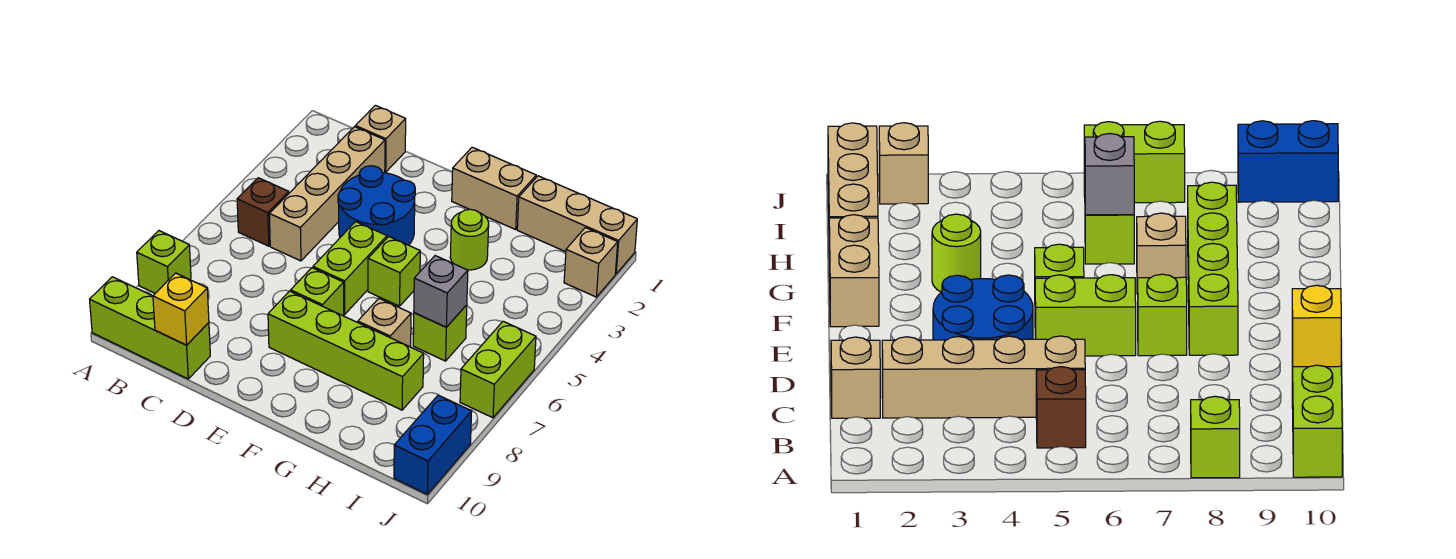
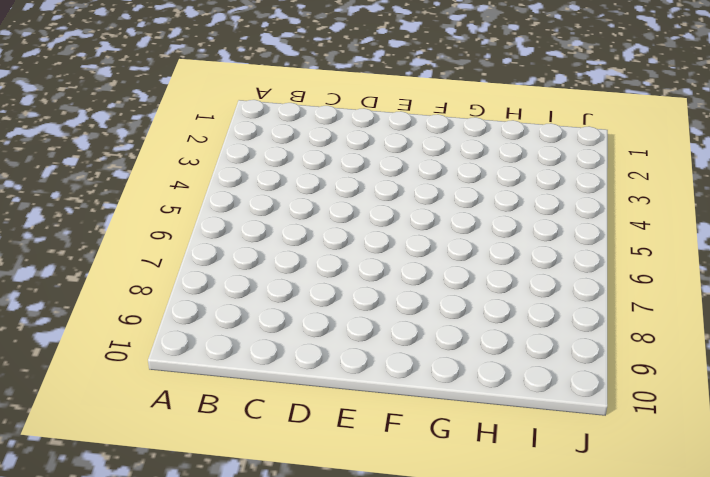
none -> lime brick A8 level 1
none -> lime brick A10:C10 level 1
none -> brown brick B5 level 1

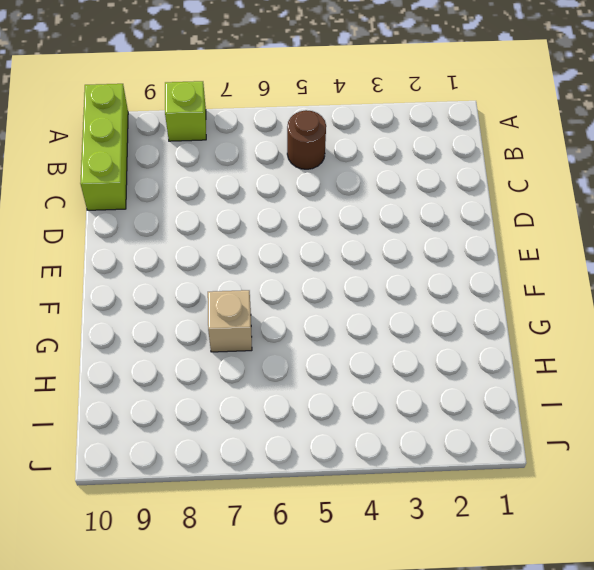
brown round brick B5 level 1 -> brown brick B5 level 1
none -> tan brick C1 level 1
none -> tan brick C2:C5 level 1
none -> blue round brick D3:E4 level 1

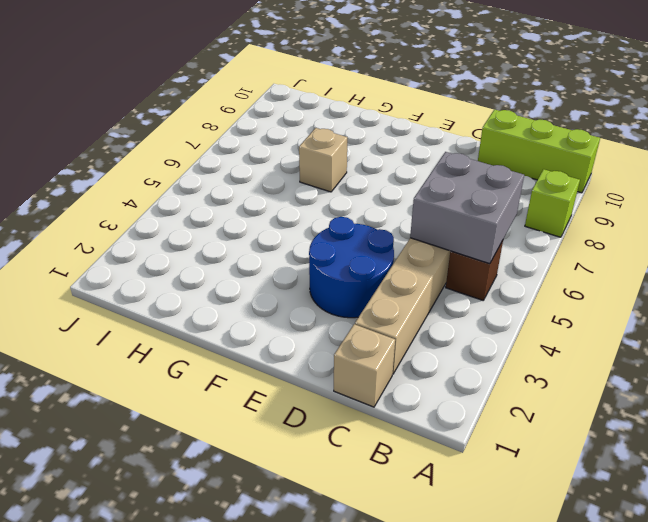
grey brick B5:C6 level 2 -> none
none -> lime brick E5:E6 level 1
none -> lime brick E7 level 1
none -> lime brick E8:H8 level 1

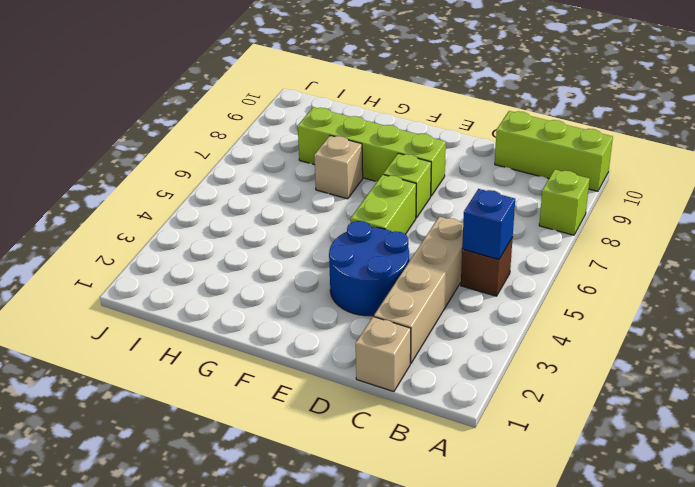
blue brick B5 level 2 -> none
none -> tan brick F1:G1 level 1
none -> lime brick F5 level 1
none -> lime round brick G3 level 1

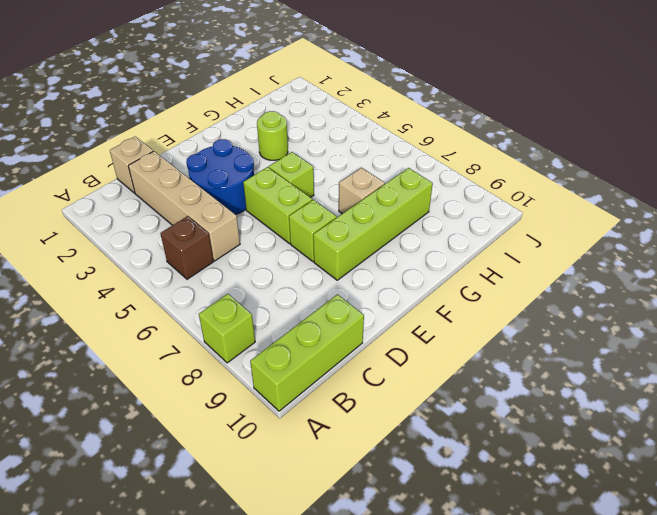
none -> tan brick F1:G1 level 1
none -> tan brick H1:J1 level 1
none -> lime brick H6 level 1

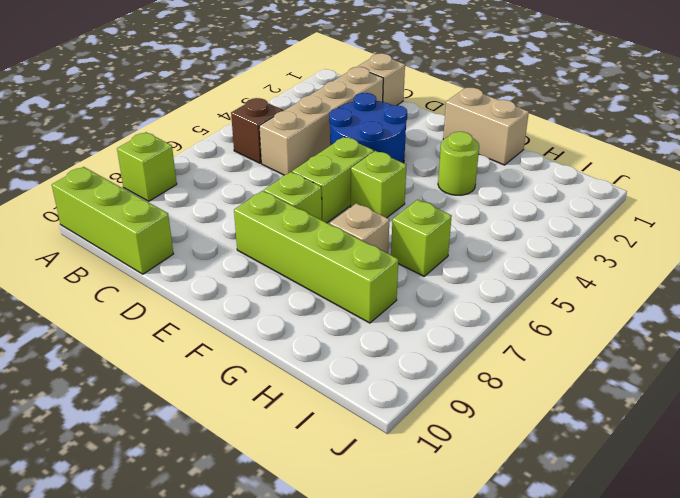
none -> tan brick H1:J1 level 1
none -> tan brick J2 level 1
none -> lime brick J6:J7 level 1

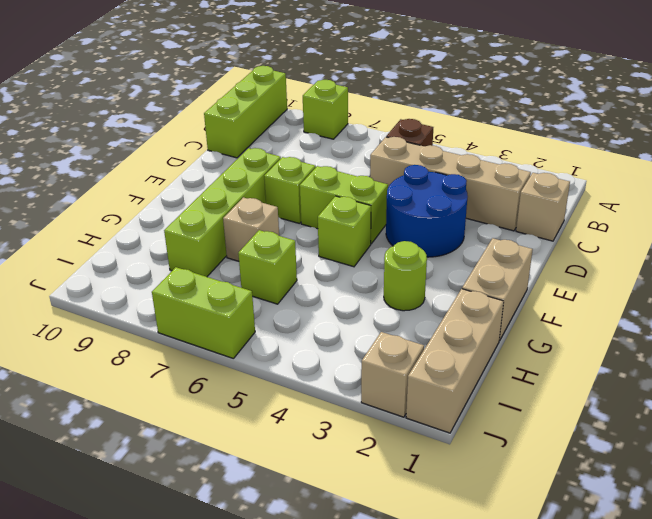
none -> blue brick J9:J10 level 1
none -> yellow brick C10 level 2
none -> grey brick H6 level 2

